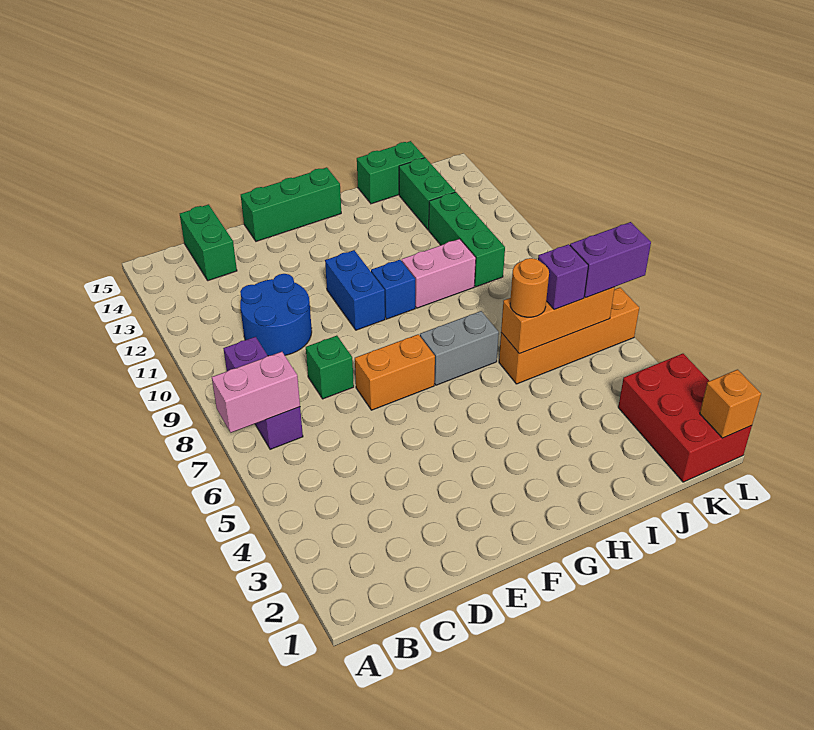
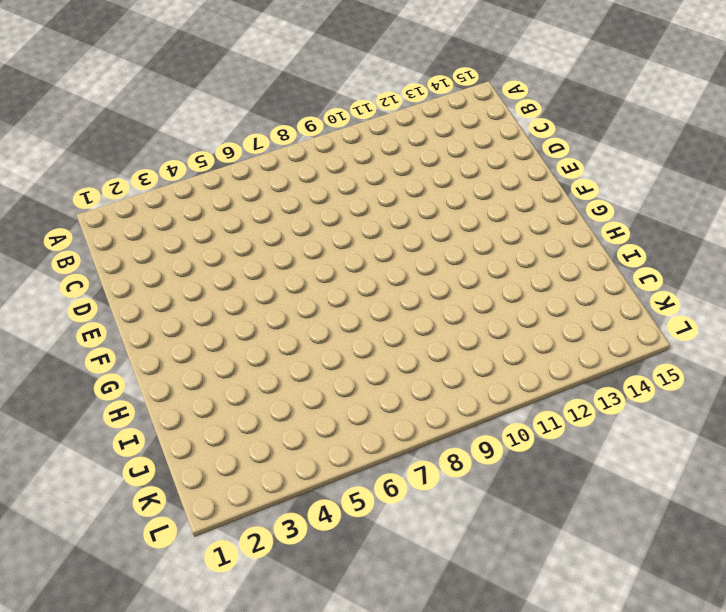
none -> purple brick B7:B9 level 1
none -> blue round brick C10:D11 level 1
none -> green brick C14:C15 level 1

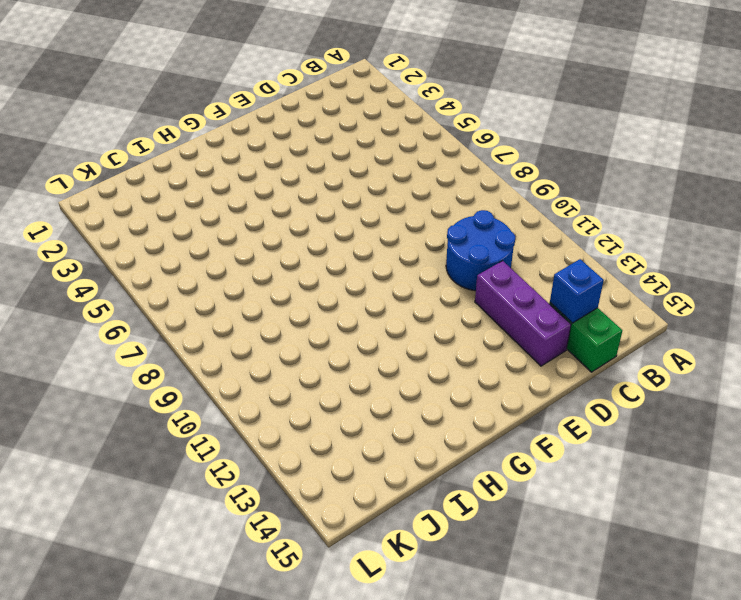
blue brick C14 level 2 -> blue brick G10 level 1
purple brick D12:D14 level 1 -> purple brick B7:B9 level 1
none -> green brick D8 level 1
none -> orange brick E7:F7 level 1
none -> green brick E15:G15 level 1

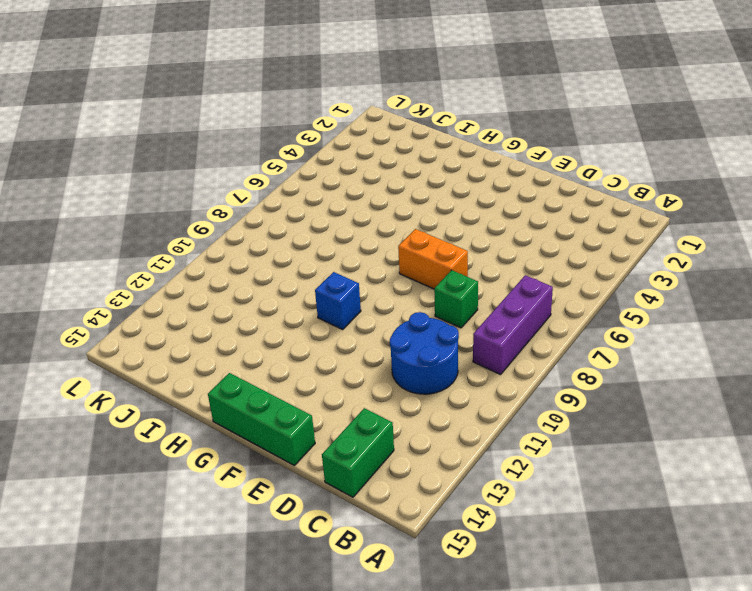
none -> blue brick F10:F11 level 1
none -> grey brick G7:H7 level 1
none -> pink brick H10:I10 level 1

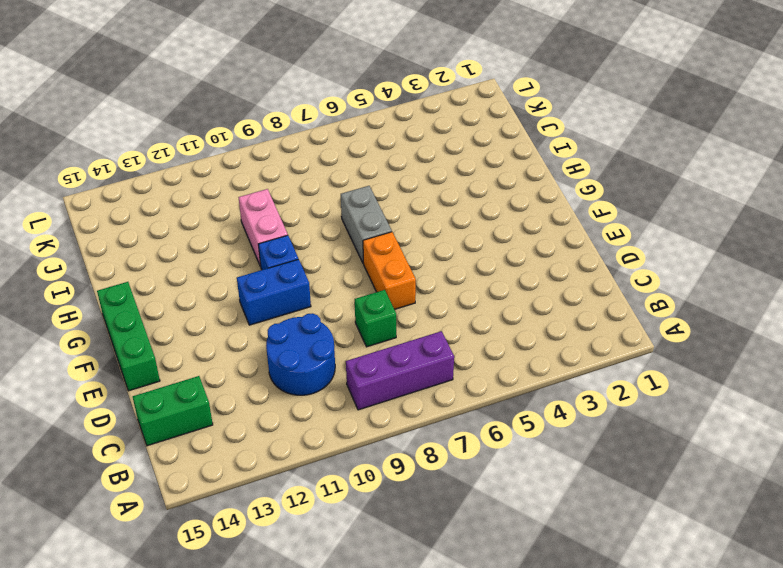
none -> orange brick I6:L6 level 1
none -> green brick I15:J15 level 1
none -> green brick J10:J12 level 1

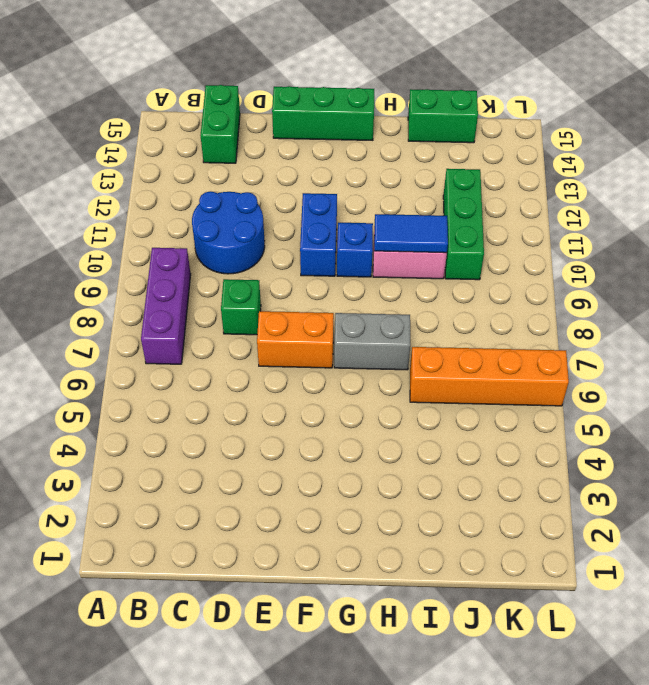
blue tile H10:I10 level 2 -> none
none -> green brick J13:J14 level 1
none -> red brick K1:L3 level 1
none -> pink brick A7:B7 level 2

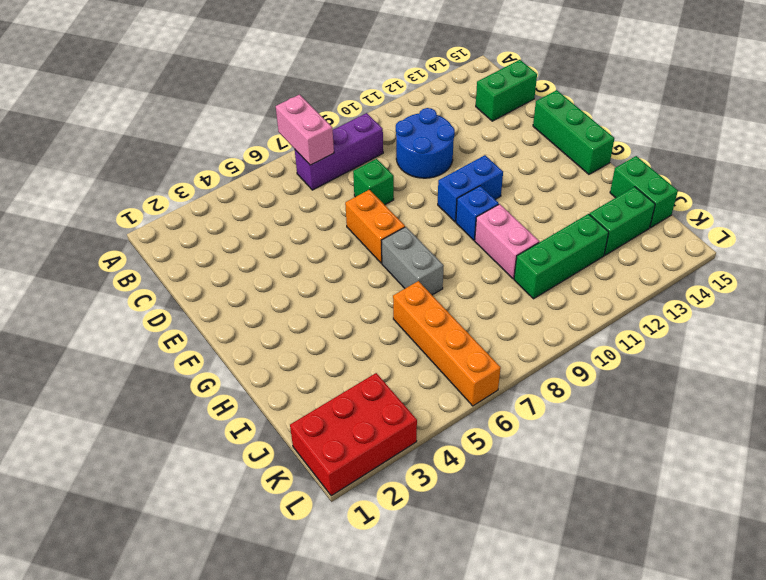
none -> orange brick I6:K6 level 2
none -> orange brick L1 level 2
none -> orange round brick I6 level 3

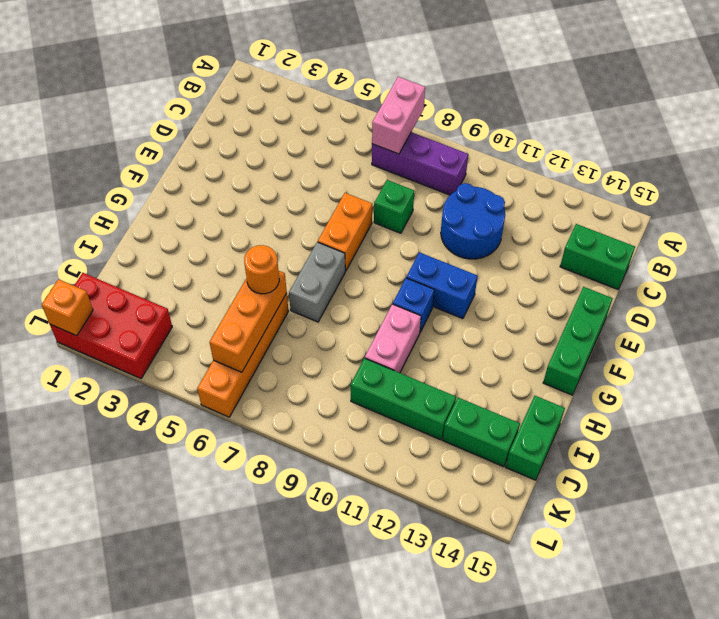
none -> purple brick J6 level 3
none -> purple brick K6:L6 level 3

